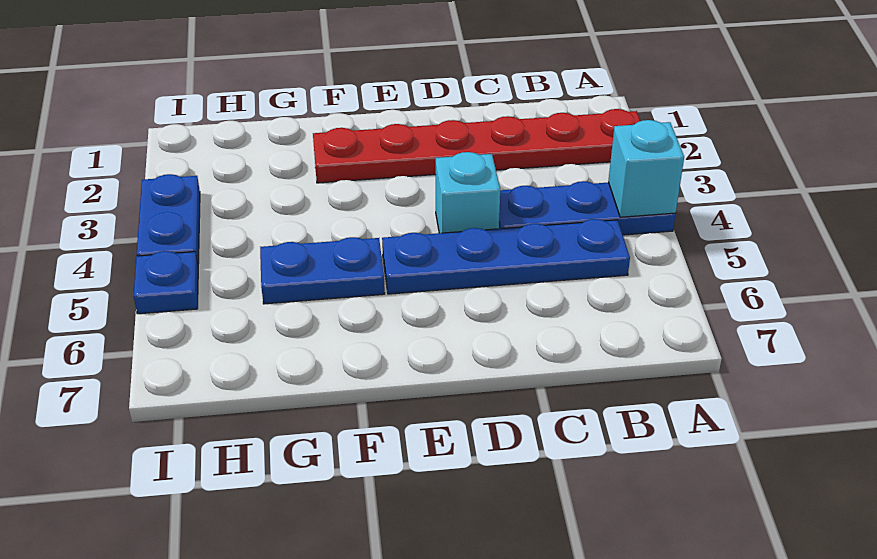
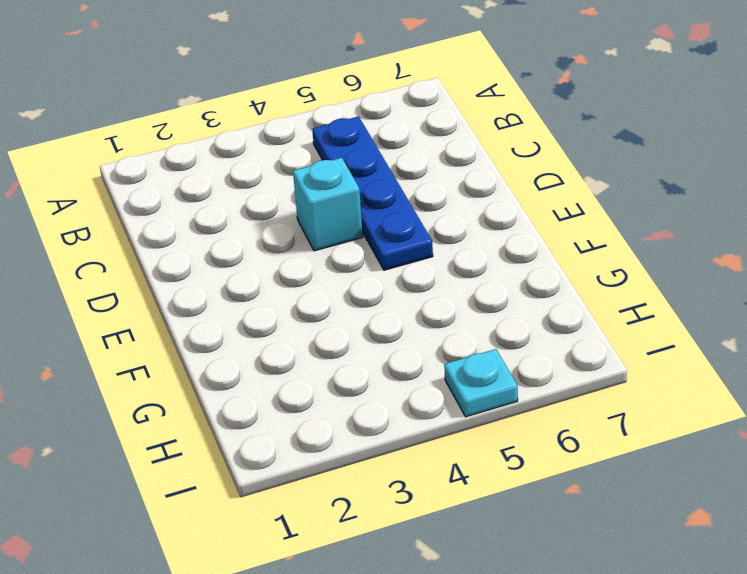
cyan plate I5 level 1 -> blue plate I5 level 1
none -> red plate A2:F2 level 1
none -> blue plate A4:C4 level 1

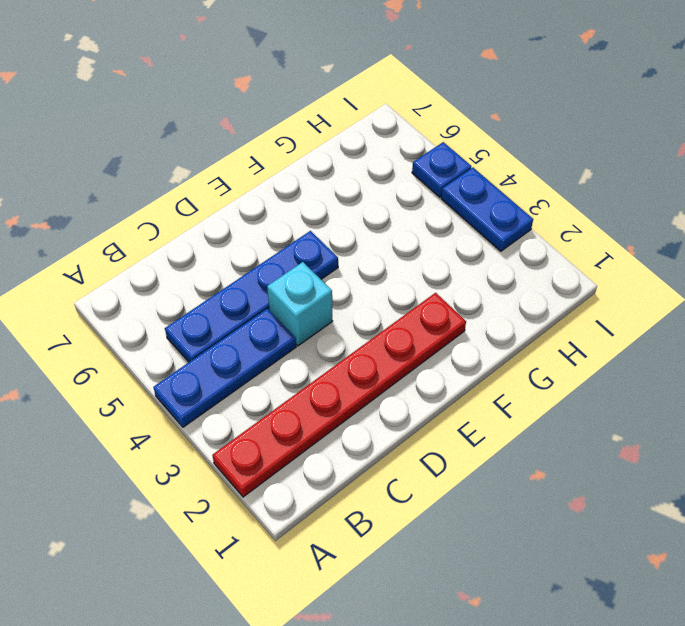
none -> blue plate F5:G5 level 1
none -> cyan brick A4 level 2

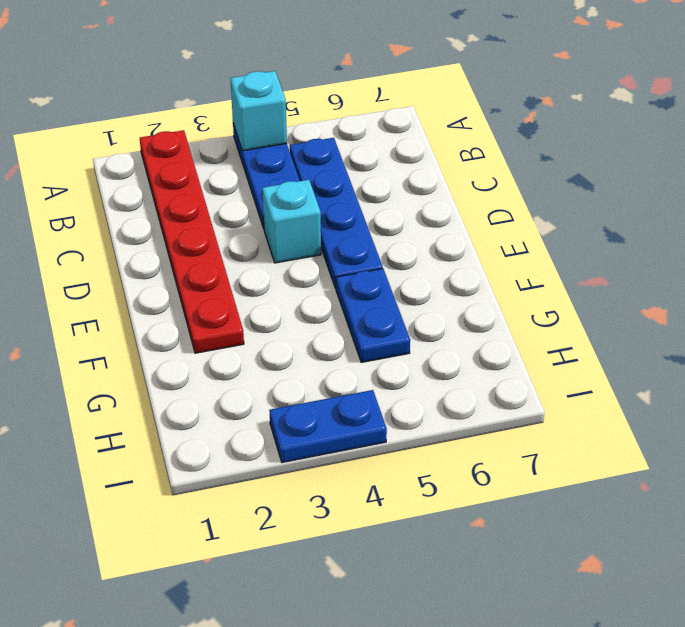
none -> blue plate I5 level 1

